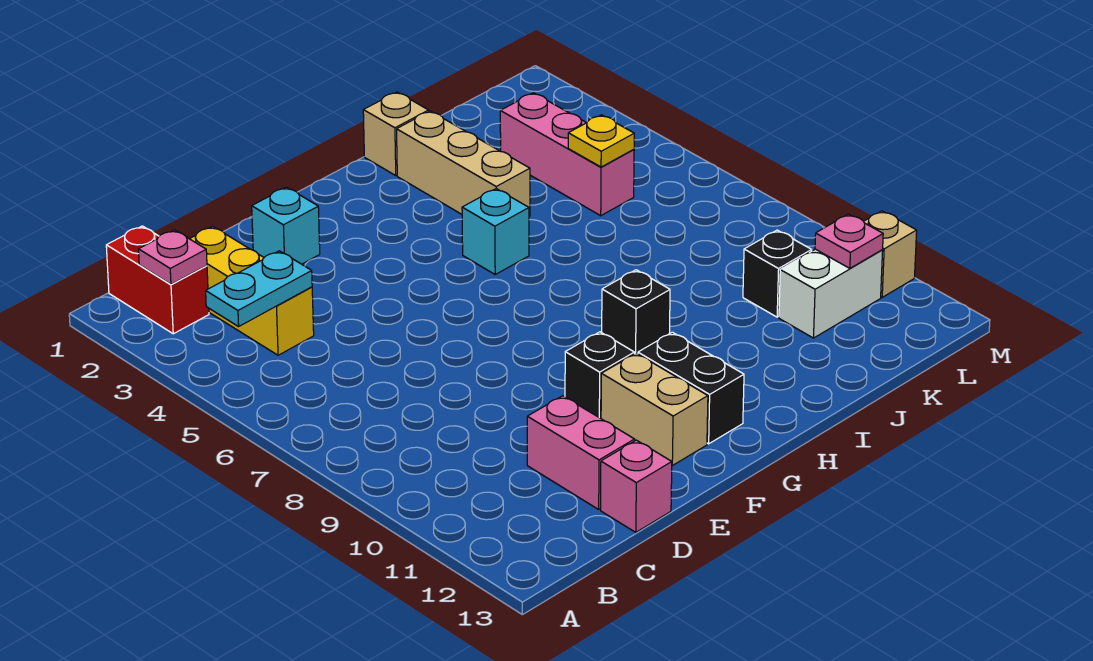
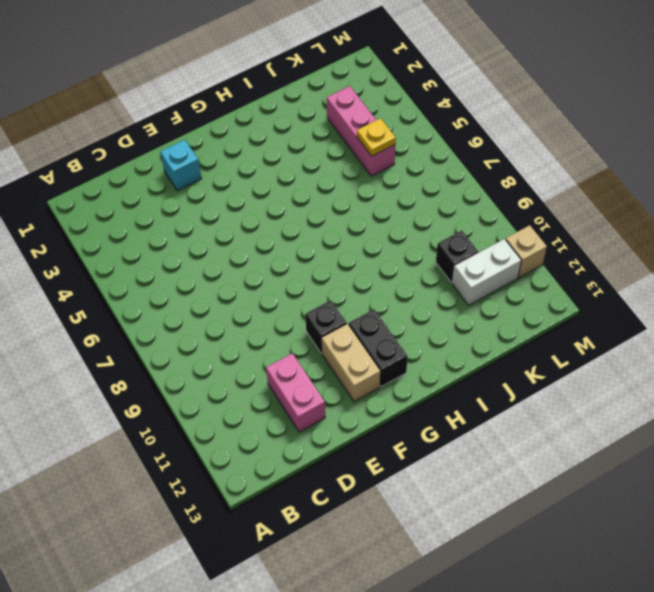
none -> red brick B1:B2 level 1
none -> yellow brick C2:C4 level 1
none -> pink brick D13 level 1

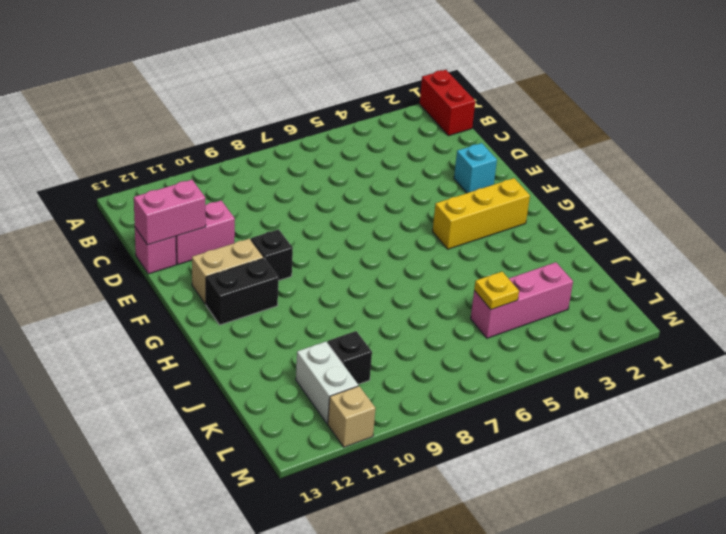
red brick A1:B1 level 1 -> red brick B1:B2 level 1
pink brick D12:D13 level 2 -> none
yellow brick G2:G4 level 1 -> yellow brick C2:C4 level 1
none -> cyan brick H5 level 1
none -> black brick H9 level 1
none -> tan brick I1 level 1

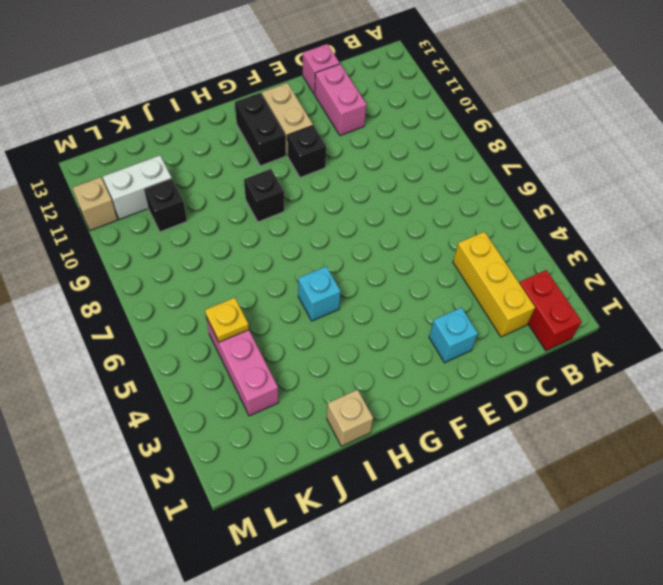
none -> tan brick I2:I4 level 1
none -> pink plate B2 level 2
none -> cyan plate B4:C4 level 2

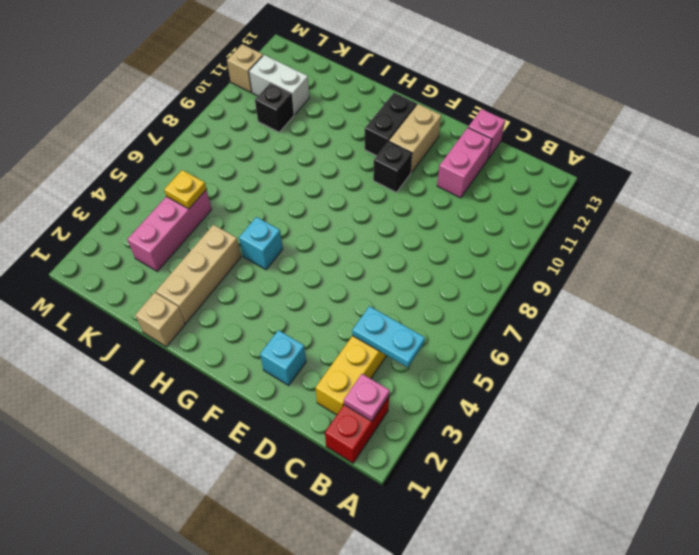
none -> black brick H9 level 1
none -> pink plate L11 level 2

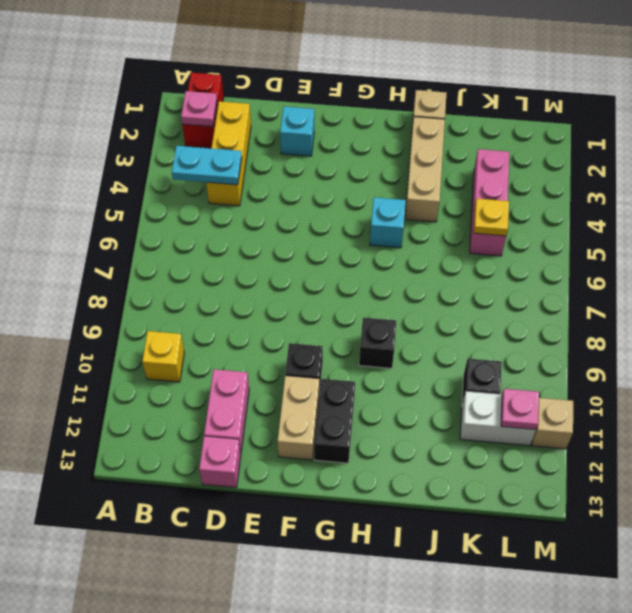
yellow brick B10 level 1 -> none

